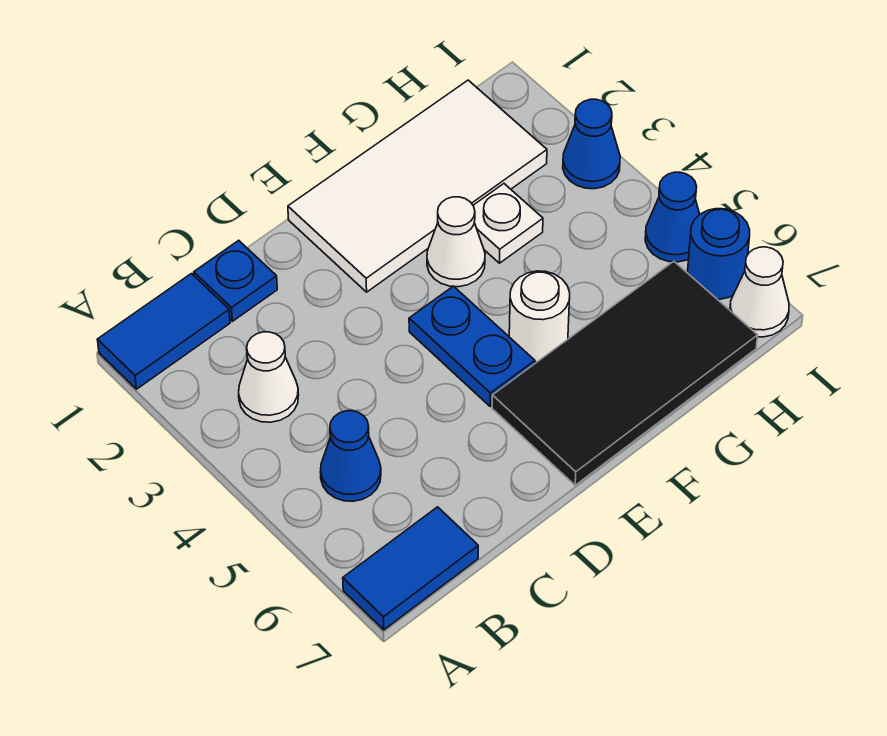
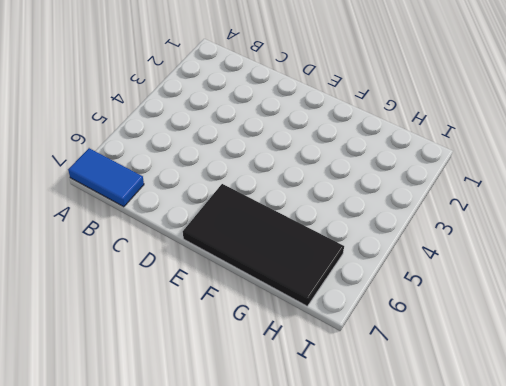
none -> blue tile A1:B1 level 1
none -> white cone B3 level 1
none -> blue cone B5 level 1

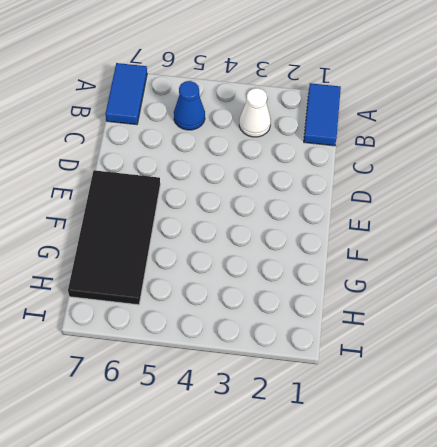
none -> blue plate C1 level 1
none -> white tile E1:H2 level 1
none -> blue plate E4:E5 level 1

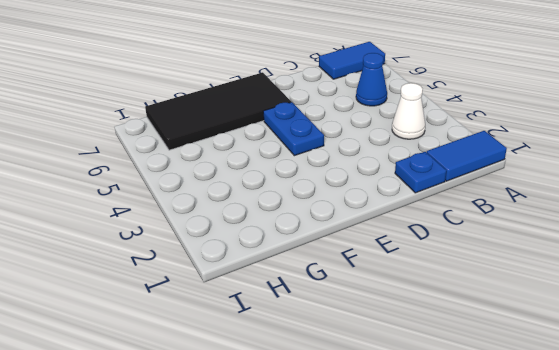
none -> white tile E1:H2 level 1
none -> white cone F3 level 1
none -> white round brick F5 level 1

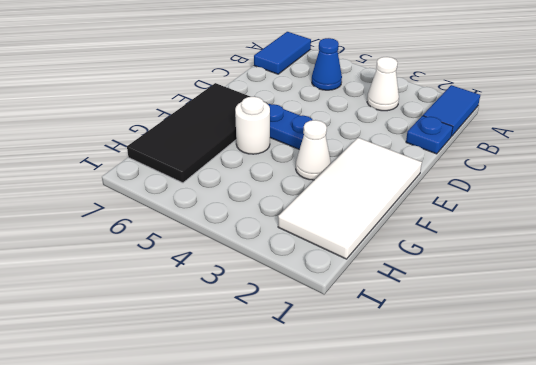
none -> white plate G3 level 1
none -> blue cone I3 level 1
none -> blue cone I5 level 1

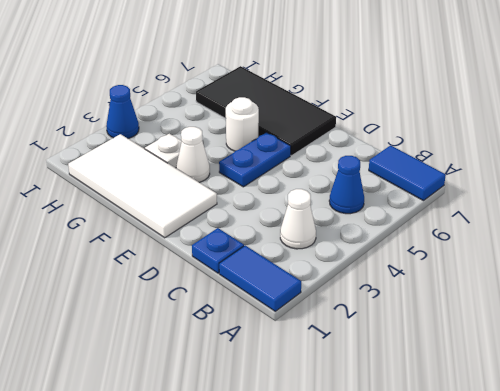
none -> blue cone I5 level 1
none -> blue round brick I6 level 1
none -> white cone I7 level 1

